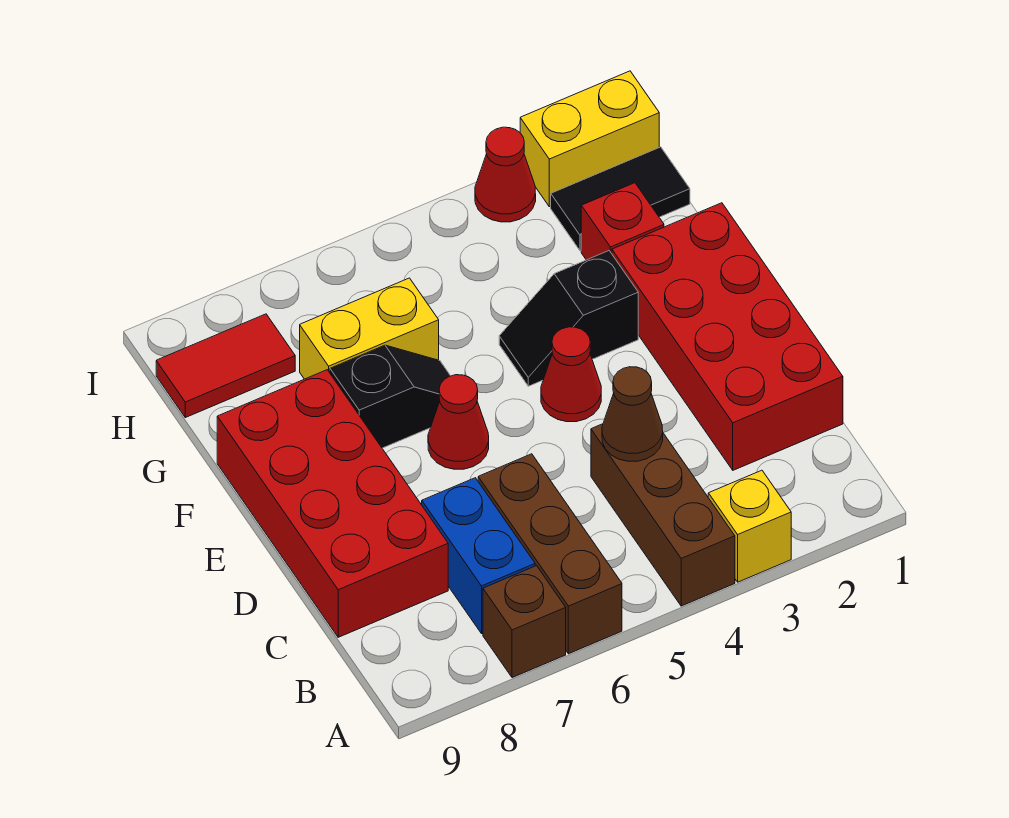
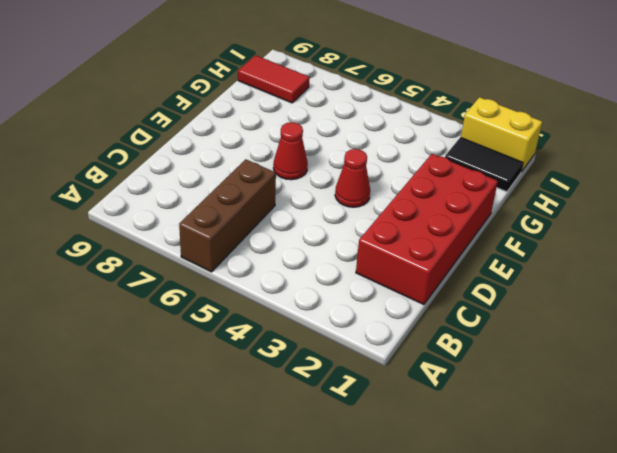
none -> yellow brick A3 level 1
none -> brown brick A4:C4 level 1
none -> brown brick A7 level 1

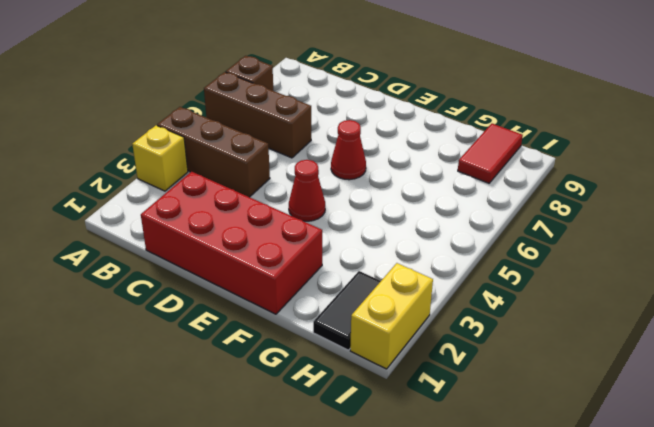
none -> blue brick B7:C7 level 1
none -> red brick C8:F9 level 1
none -> black slope F3:F4 level 1 top 3

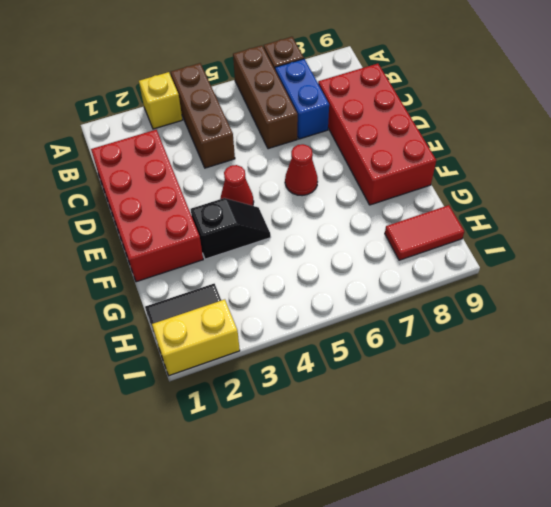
none -> black slope F6:F7 level 1 top 7
none -> red brick G2 level 1
none -> yellow brick G6:G7 level 1

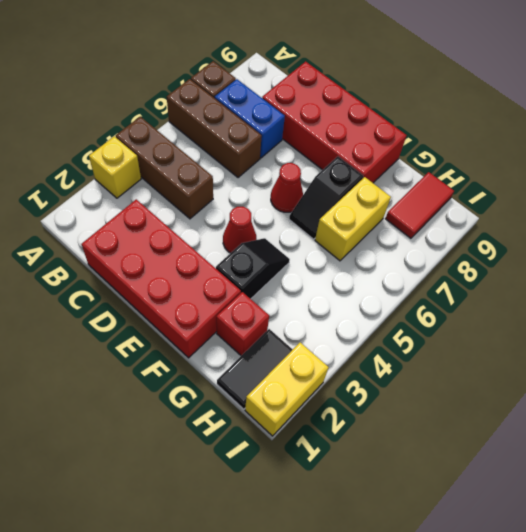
none -> red cone I3 level 1
none -> brown cone C4 level 2

